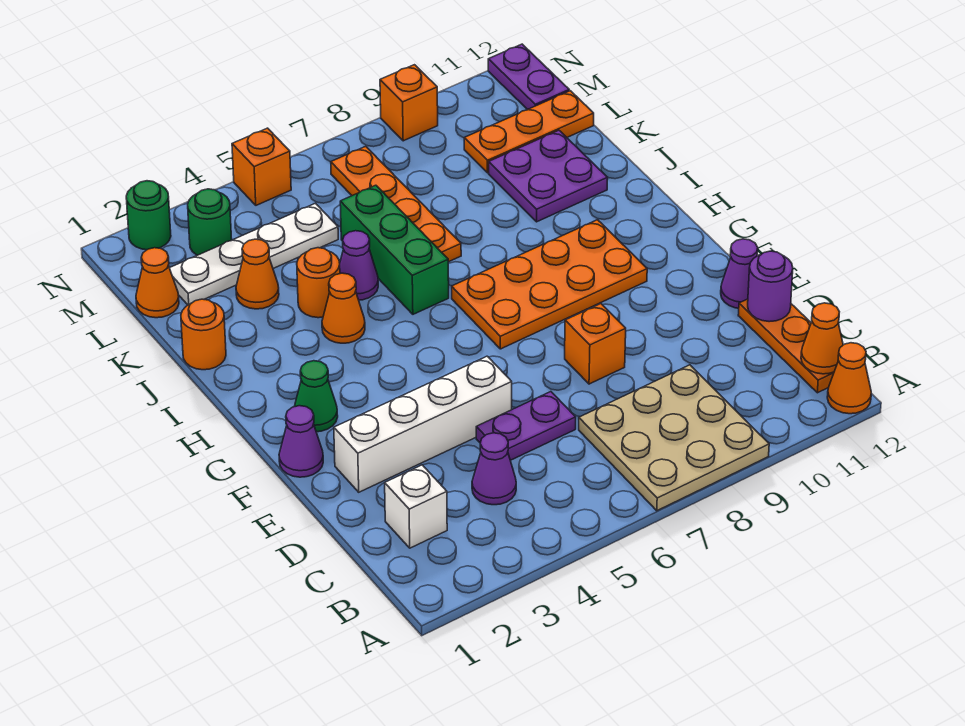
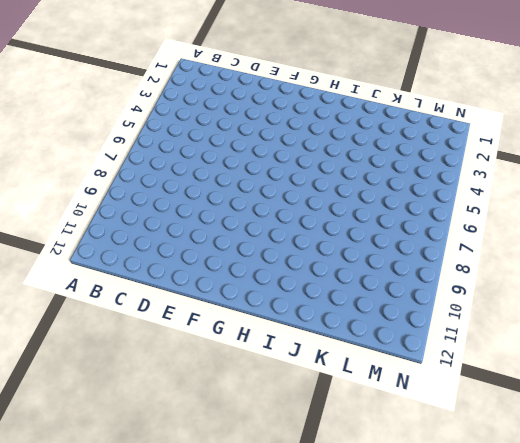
none -> tan plate A7:C9 level 1
none -> orange cone A12 level 1
none -> orange plate B12:D12 level 1
none -> white brick C2 level 1

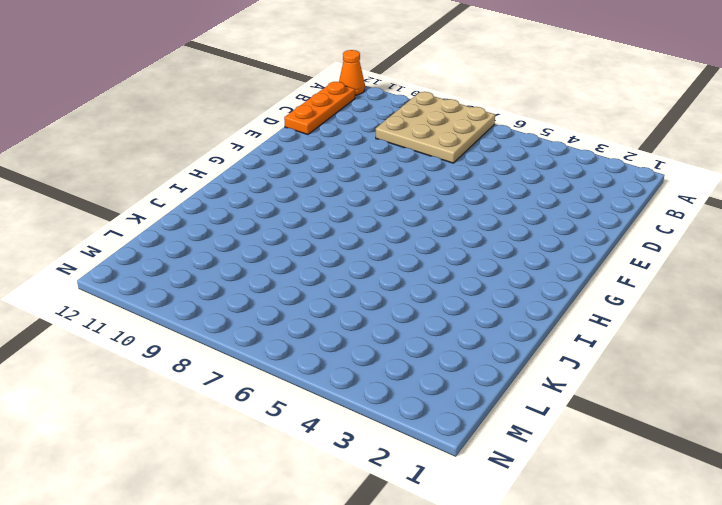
none -> white brick C2 level 1
none -> purple cone C4 level 1
none -> purple plate D5:D6 level 1
none -> white brick E2:E5 level 1

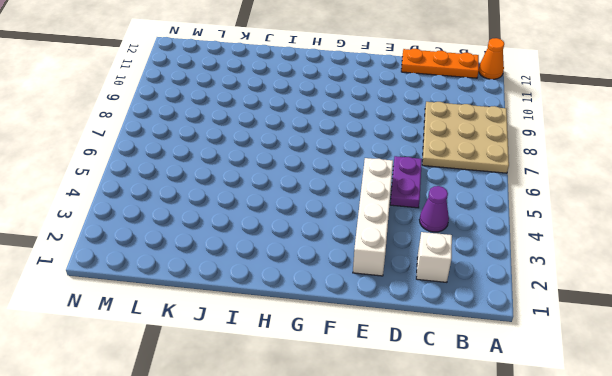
none -> orange brick E8 level 1
none -> purple cone E12 level 1
none -> purple cone F1 level 1
none -> green cone G2 level 1

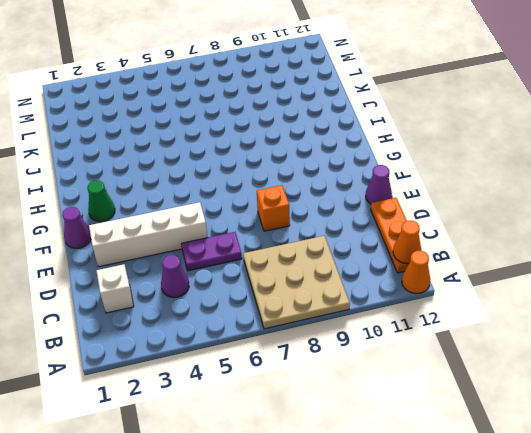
none -> orange plate G7:H10 level 1
none -> orange cone I4 level 1
none -> green brick I6:K6 level 1
none -> orange round brick J1 level 1

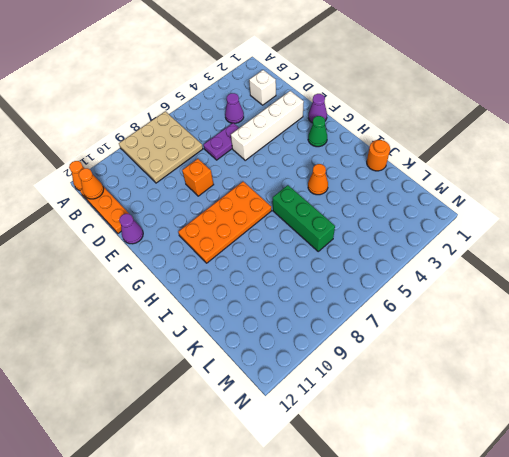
none -> orange round brick J4 level 1
none -> purple cone J5 level 1
none -> orange plate J7:M7 level 1
none -> purple plate J10:K11 level 1

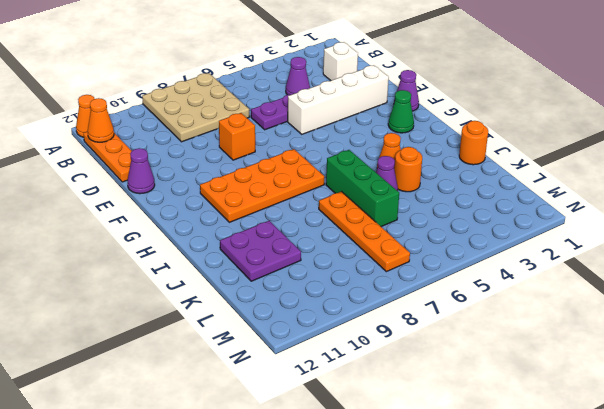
none -> orange cone K3 level 1
none -> orange cone L1 level 1
none -> white plate L2:L5 level 1
none -> orange plate L10:L12 level 1

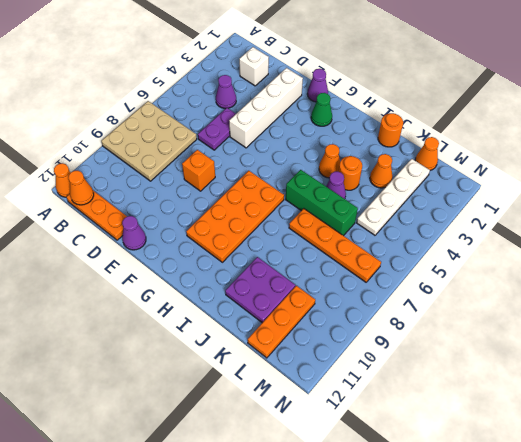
none -> green round brick M3 level 1
none -> purple plate M12:N12 level 1
none -> green round brick N2 level 1
none -> orange brick N5 level 1

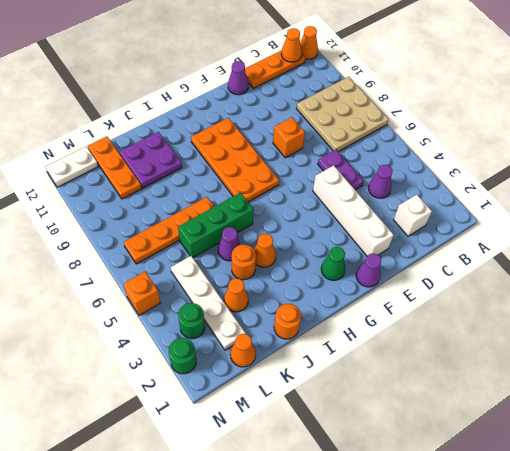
white plate M12:N12 level 1 -> purple plate M12:N12 level 1
none -> orange brick N9 level 1
none -> purple round brick D12 level 2

